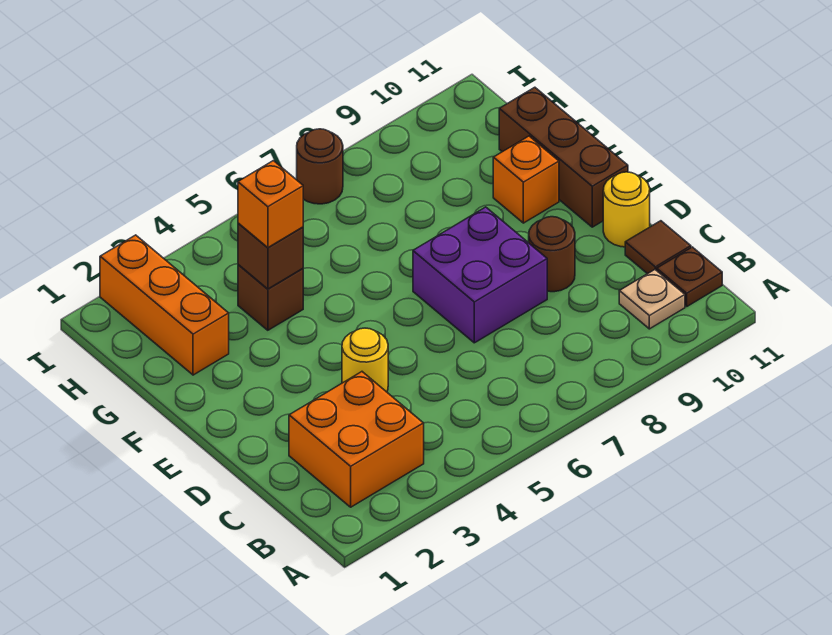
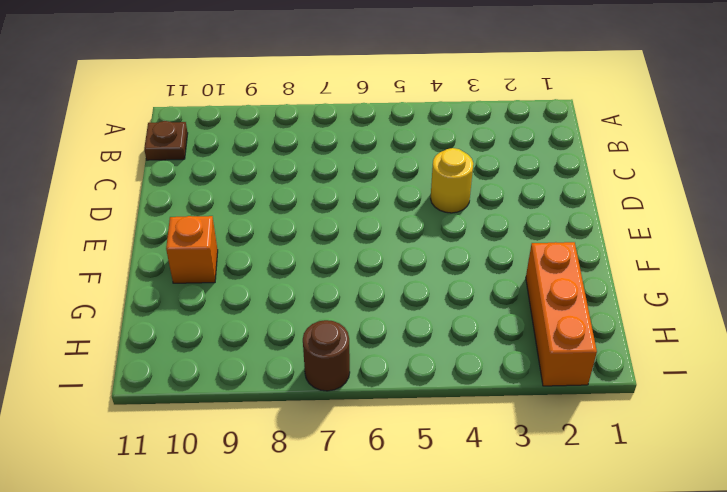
none -> orange brick B2:C3 level 1
none -> tan plate B10 level 1
none -> brown tile C11 level 1

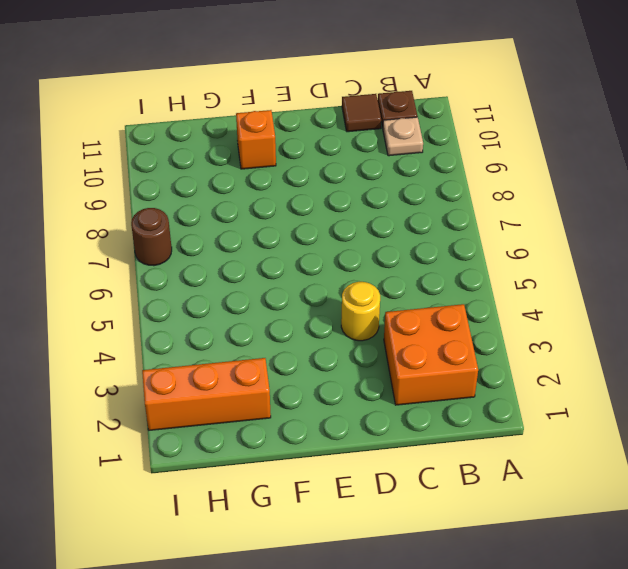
none -> purple brick D7:E8 level 1
none -> brown round brick D9 level 1
none -> yellow round brick D11 level 1

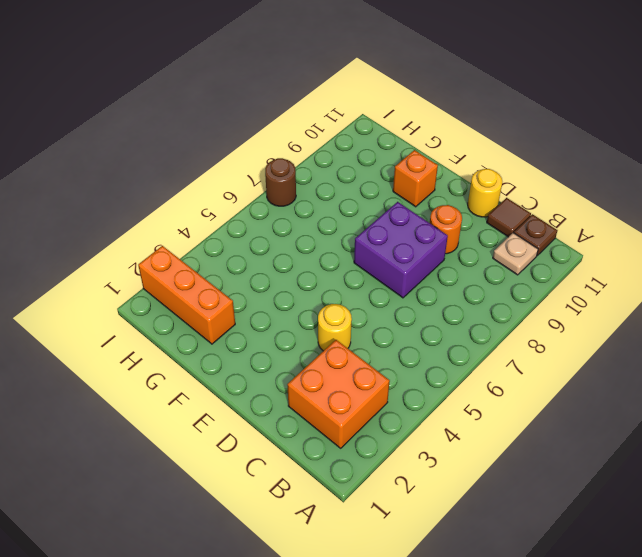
orange round brick D9 level 1 -> brown round brick D9 level 1
none -> brown brick E11:G11 level 1
none -> brown brick G4 level 1
none -> brown brick G4 level 2

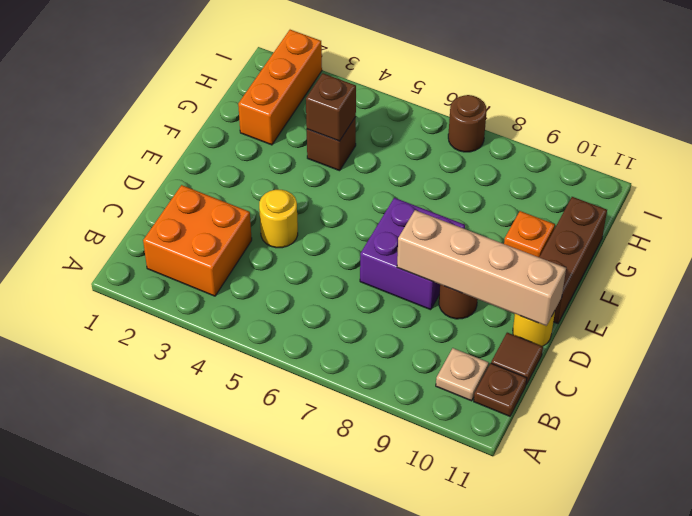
tan brick D8:D11 level 2 -> none
none -> orange brick G4 level 3

